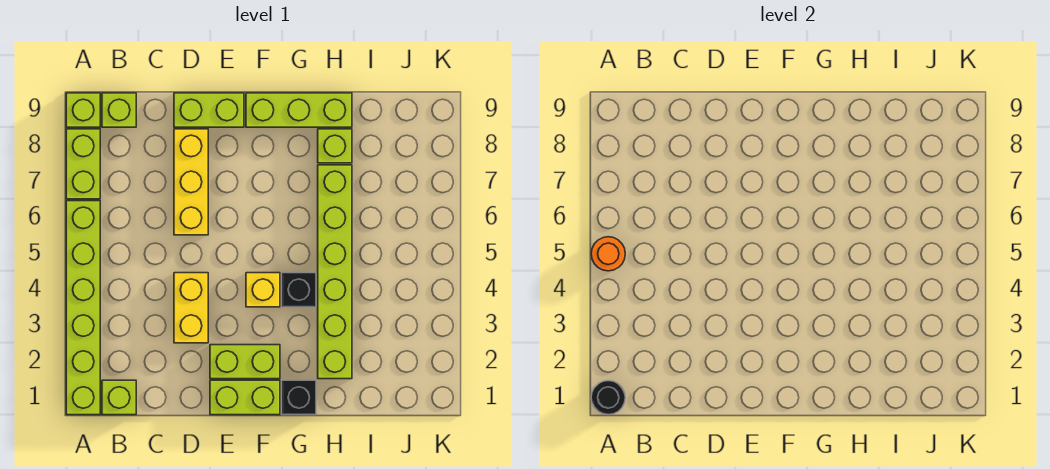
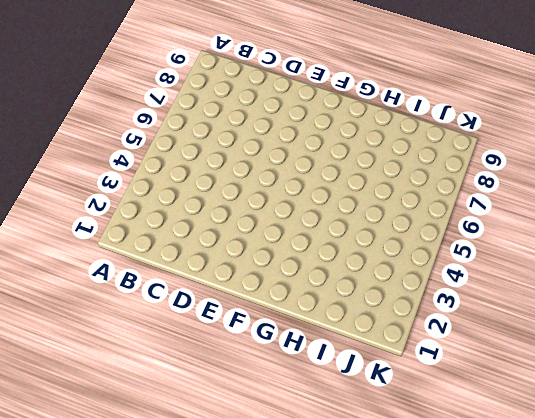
none -> lime brick A1:A6 level 1
none -> lime brick A7:A8 level 1
none -> lime brick A9 level 1

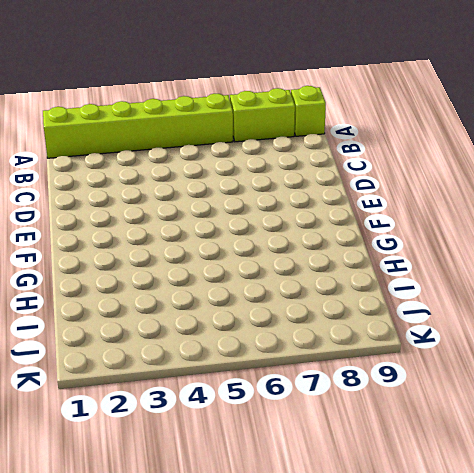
none -> lime brick B1 level 1
none -> lime brick B9 level 1
none -> yellow brick D3:D4 level 1

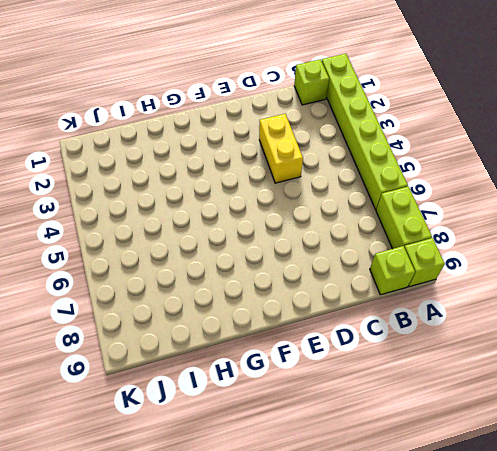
none -> yellow brick D6:D8 level 1
none -> lime brick D9:E9 level 1
none -> lime brick E1:F1 level 1

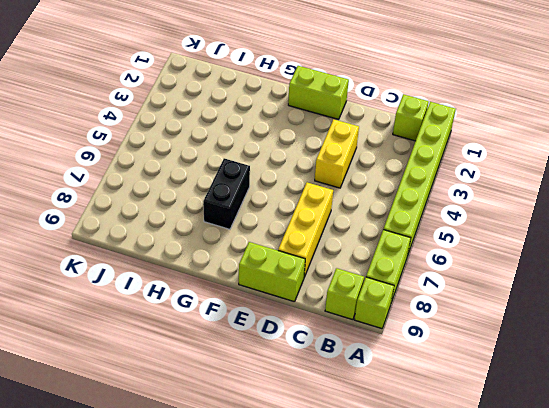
black brick G6:G7 level 1 -> none
none -> lime brick E2:F2 level 1
none -> yellow brick F4 level 1
none -> lime brick F9:H9 level 1

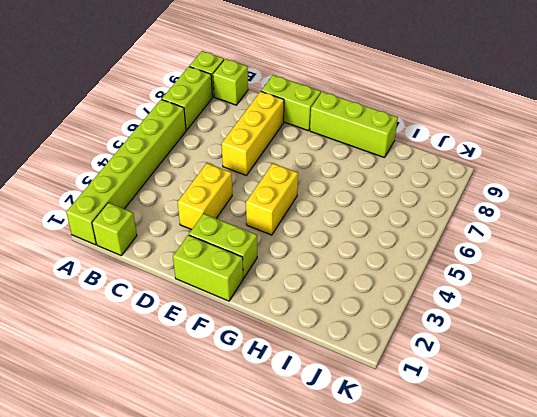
yellow brick F4:F5 level 1 -> yellow brick F4 level 1
none -> black brick G1 level 1
none -> black brick G4 level 1
none -> lime brick H2:H7 level 1

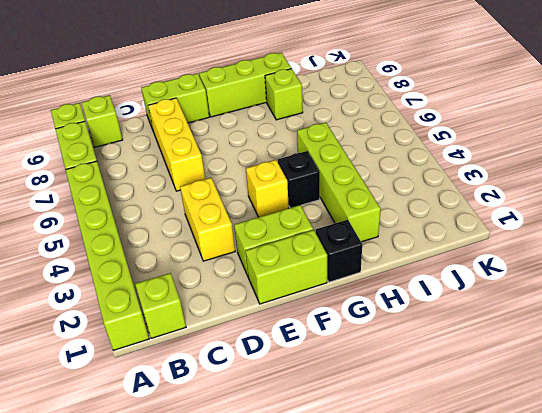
lime brick H2:H5 level 1 -> lime brick H2:H7 level 1
none -> black round brick A1 level 2
none -> orange round brick A5 level 2

